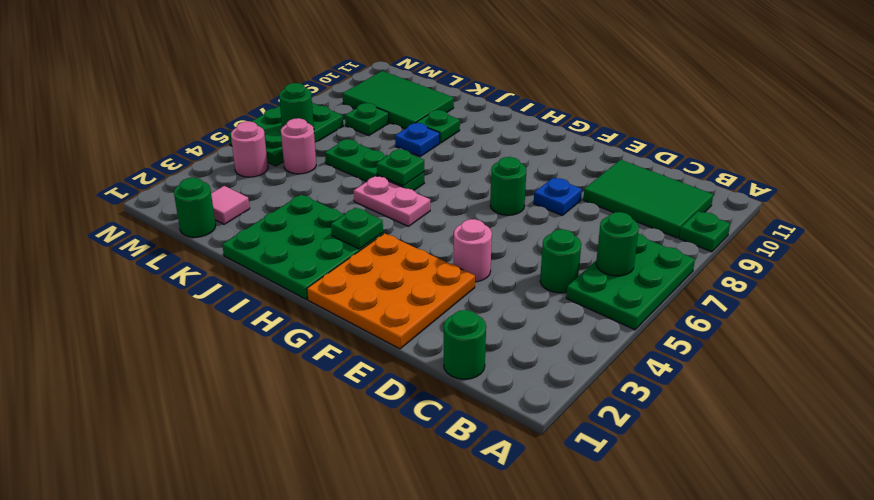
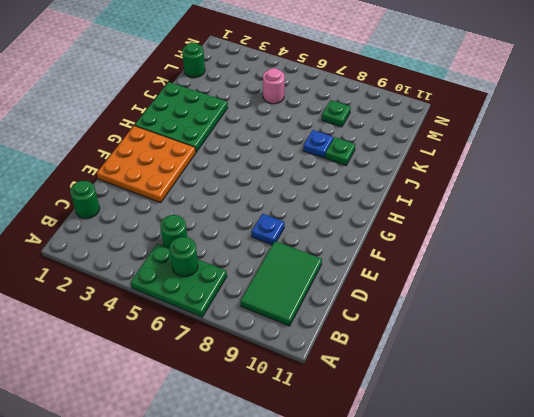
none -> green plate A9 level 1
none -> pink round brick E4 level 1
none -> green round brick F7 level 1

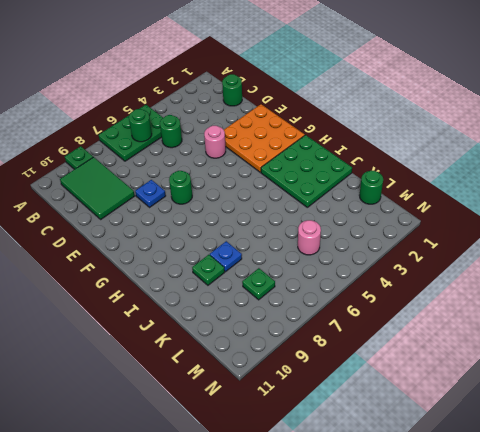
none -> pink plate H5:I5 level 1
none -> green plate I6:K6 level 1
none -> green tile K9:M10 level 1

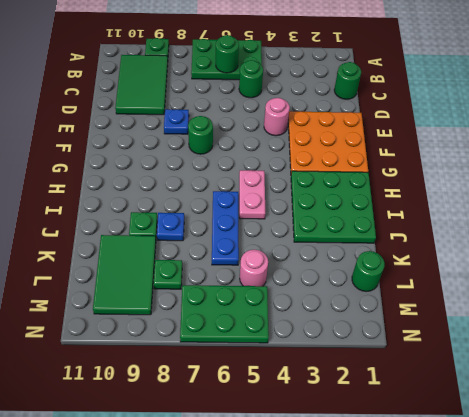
blue plate I6:K6 level 1 -> green plate I6:K6 level 1
none -> pink tile L2 level 1
none -> pink round brick M4 level 1
none -> green plate H3 level 2

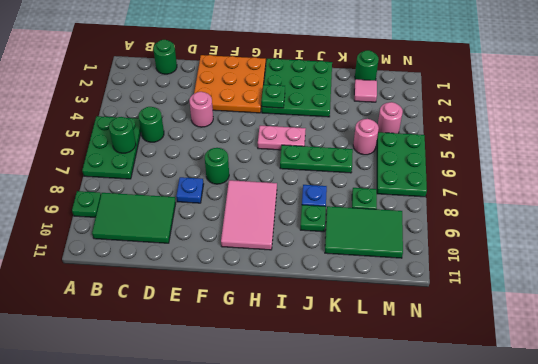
pink tile G8:H10 level 1 -> none
none -> green plate I6 level 2
none -> green round brick M6 level 2

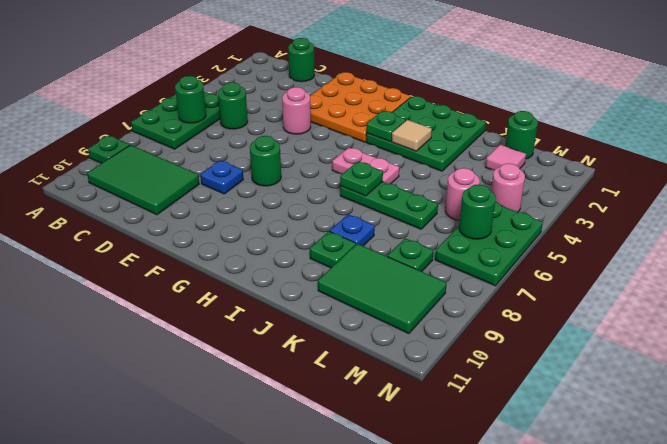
tan tile I3 level 2 -> none

